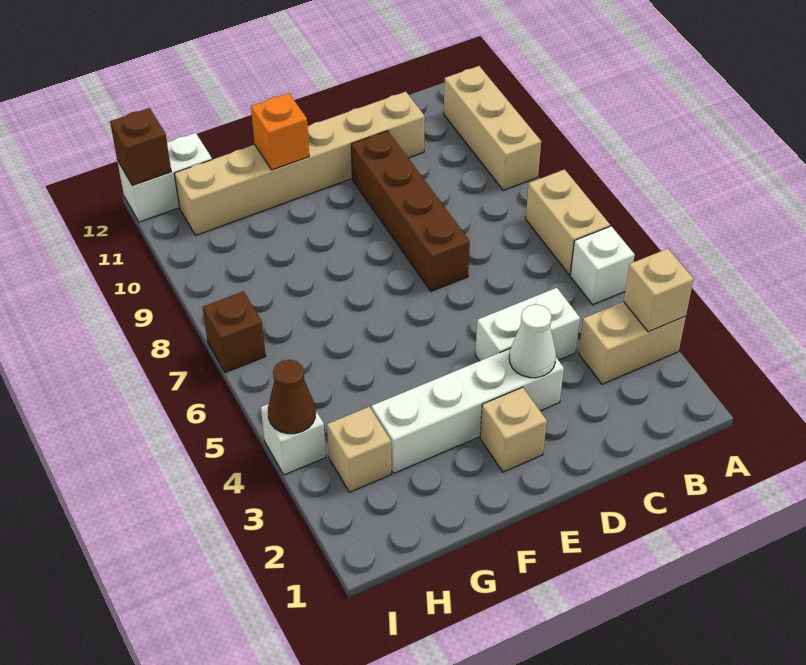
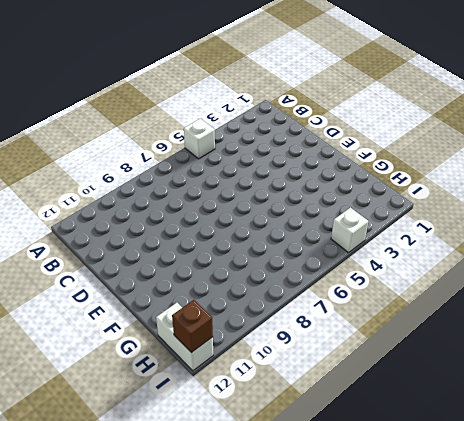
none -> tan brick A3:B3 level 1
none -> tan brick A6:A7 level 1
none -> tan brick A9:A11 level 1

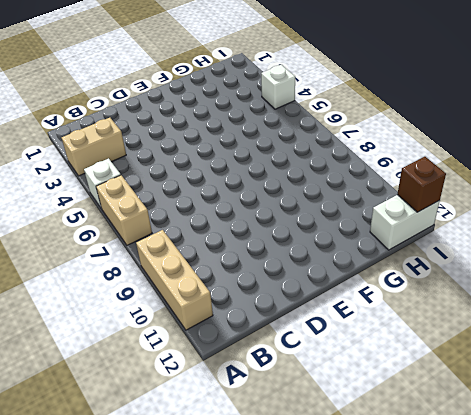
none -> white brick C4:D4 level 1
none -> tan brick C11:H11 level 1
none -> white brick D3:G3 level 1

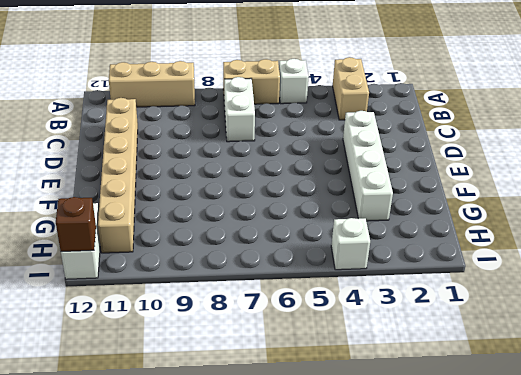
white brick B7:C7 level 1 -> white brick C4:D4 level 1
none -> brown brick D7:D10 level 1
none -> tan brick E2 level 1
none -> tan brick H3 level 1

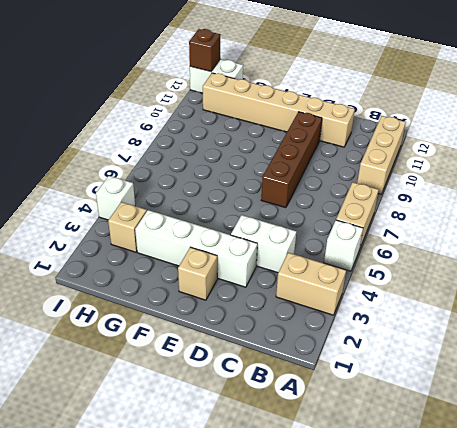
none -> brown brick I7 level 1
none -> tan brick A3 level 2
none -> white cone D3 level 2

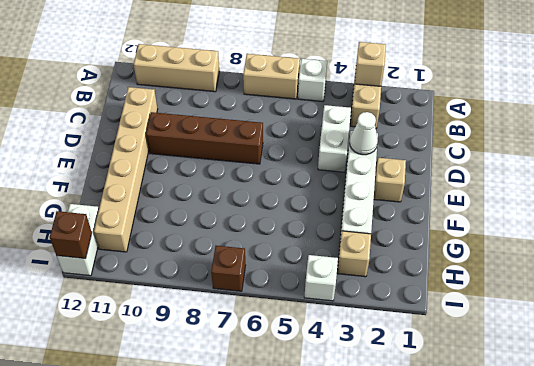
none -> orange brick F11 level 2
none -> brown cone I4 level 2

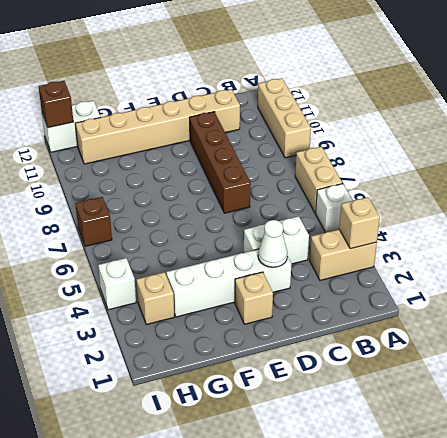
none -> orange brick F11 level 2
none -> brown cone I4 level 2

